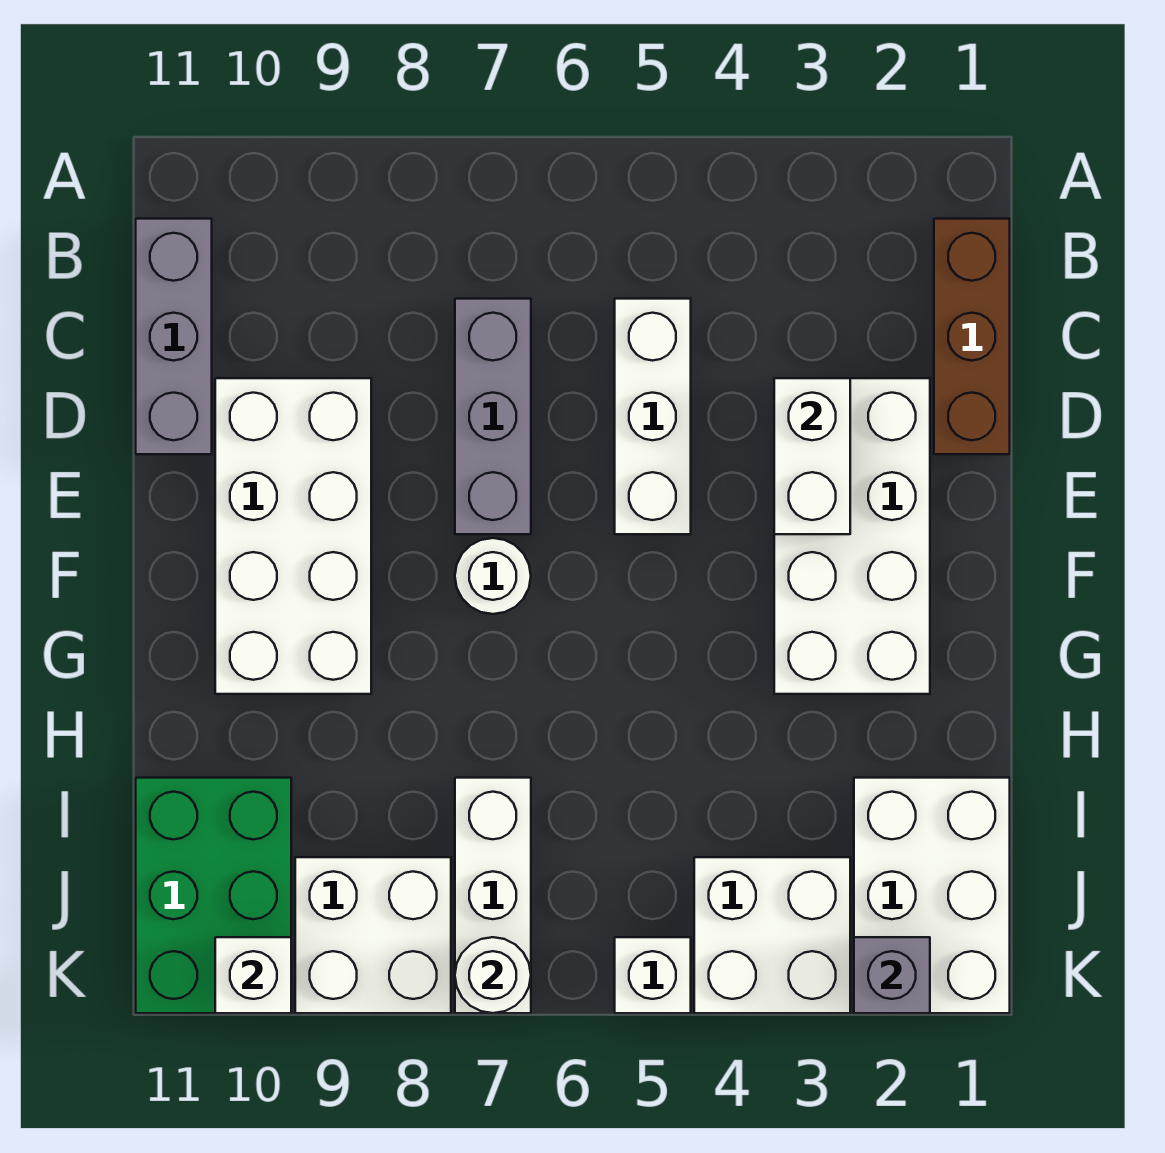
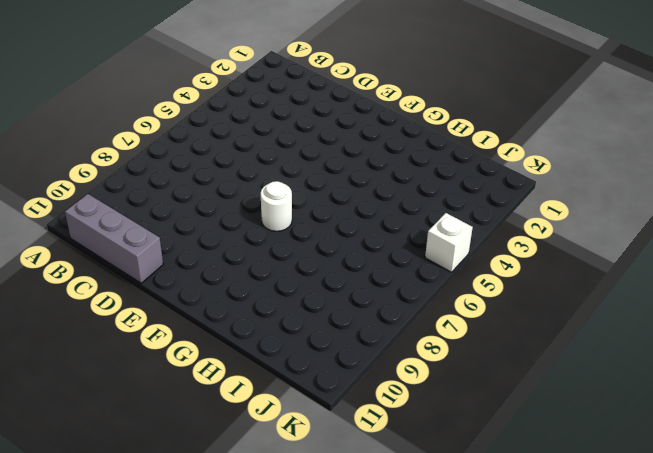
none -> brown brick B1:D1 level 1
none -> white brick C5:E5 level 1
none -> grey brick C7:E7 level 1

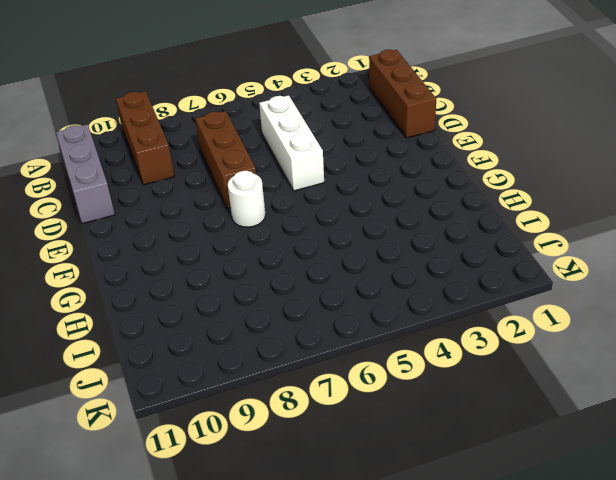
brown brick A9:C9 level 1 -> none
brown brick C7:E7 level 1 -> grey brick C7:E7 level 1
none -> white brick D2:G3 level 1
none -> white brick D9:G10 level 1
none -> white brick I1:K2 level 1

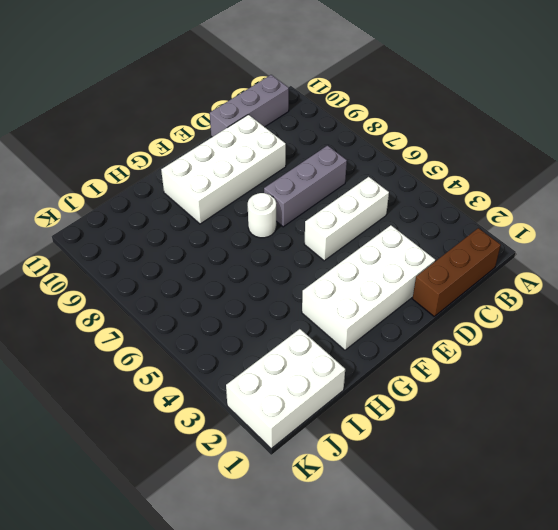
none -> white brick I7:K7 level 1
none -> green brick I10:K11 level 1
none -> white brick J3:K4 level 1

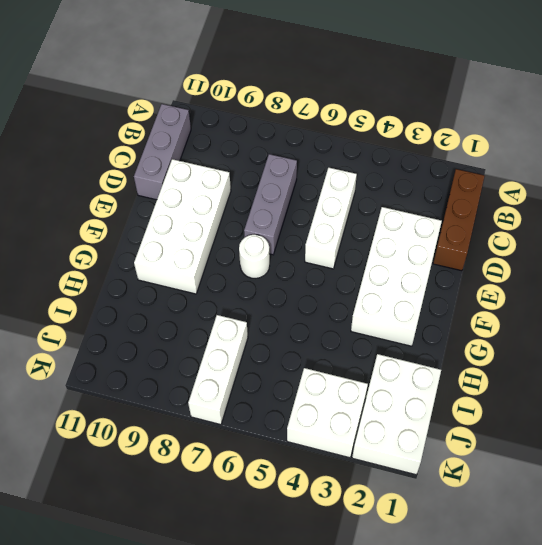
none -> green brick I10:K11 level 1
none -> white brick J8:K9 level 1
none -> white brick K5 level 1

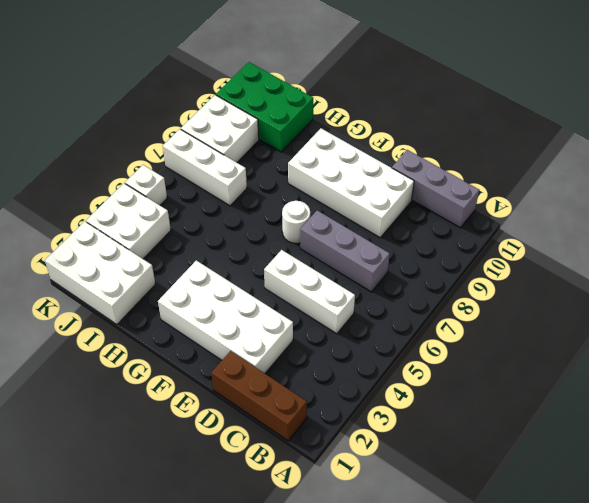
none -> white brick D3:E3 level 2
none -> grey brick K2 level 2
none -> white round brick K7 level 2

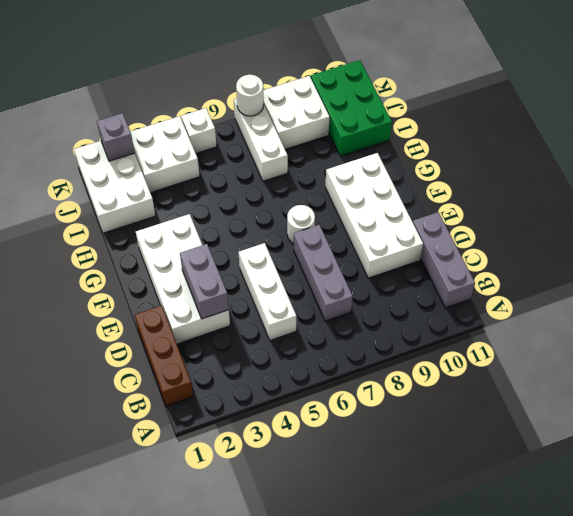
grey brick D3:E3 level 2 -> white brick D3:E3 level 2
none -> white brick K10 level 2

